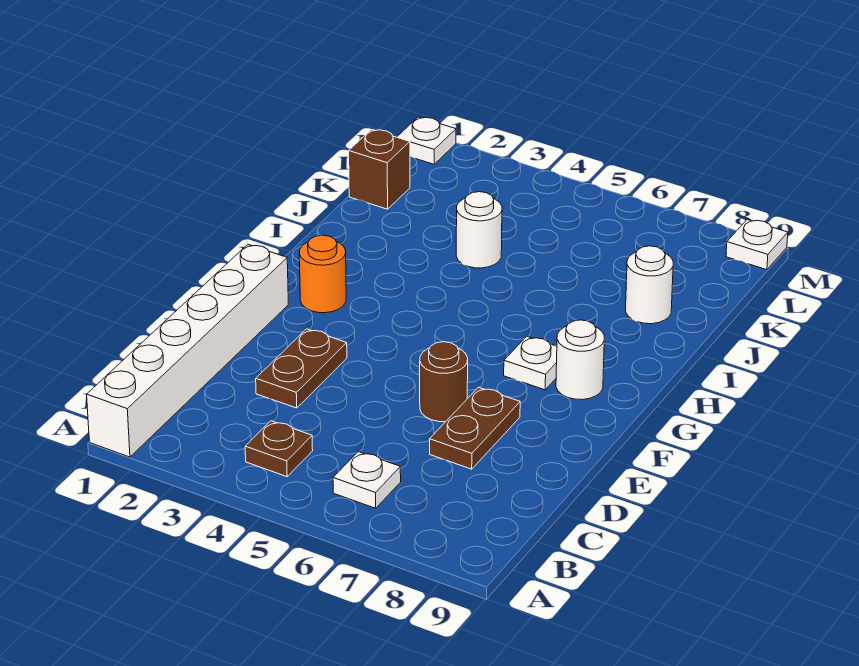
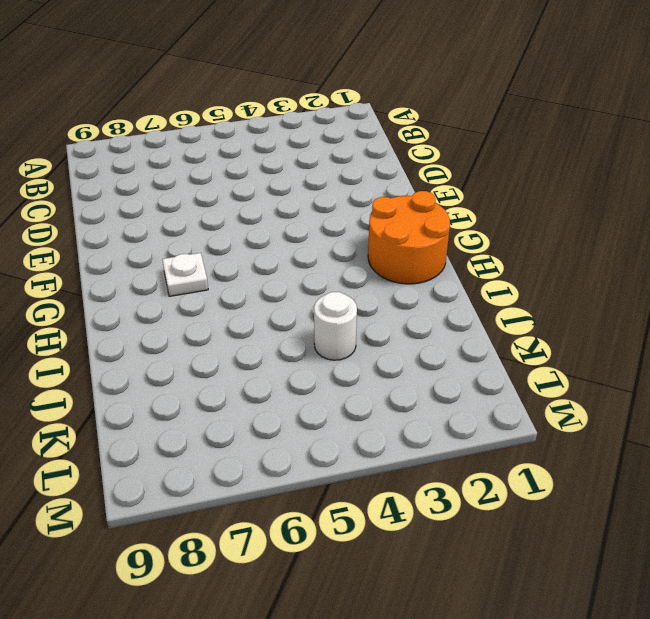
orange round brick G1:H2 level 1 -> orange round brick G2 level 1
none -> white brick A1:F1 level 1
none -> brown plate B4 level 1
none -> white plate B6 level 1

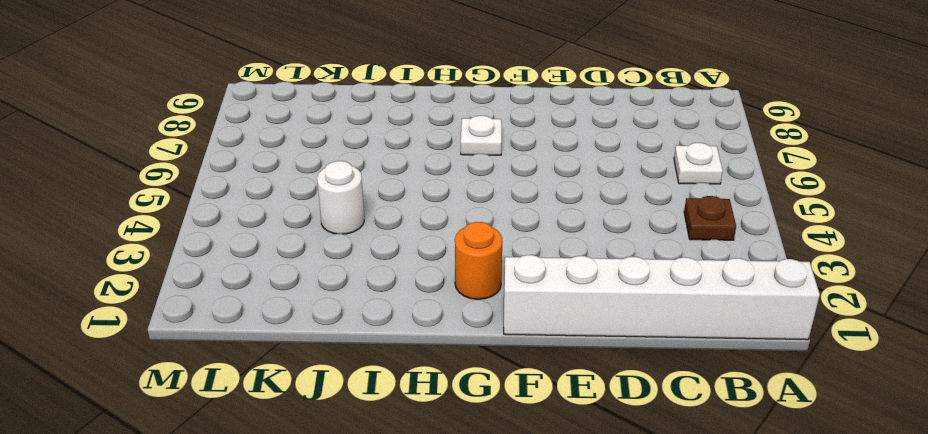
none -> brown plate D3:E3 level 1
none -> brown plate D7:E7 level 1
none -> brown round brick E6 level 1

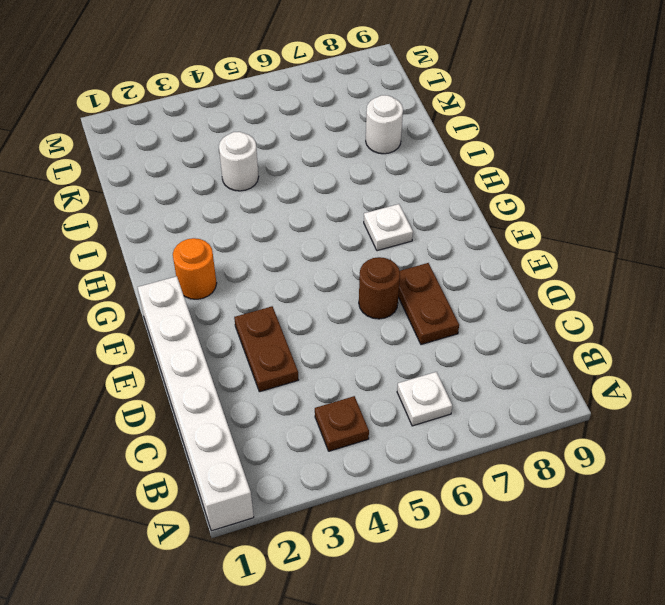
none -> white round brick G8 level 1
none -> brown brick K1 level 1
none -> white plate M1 level 1

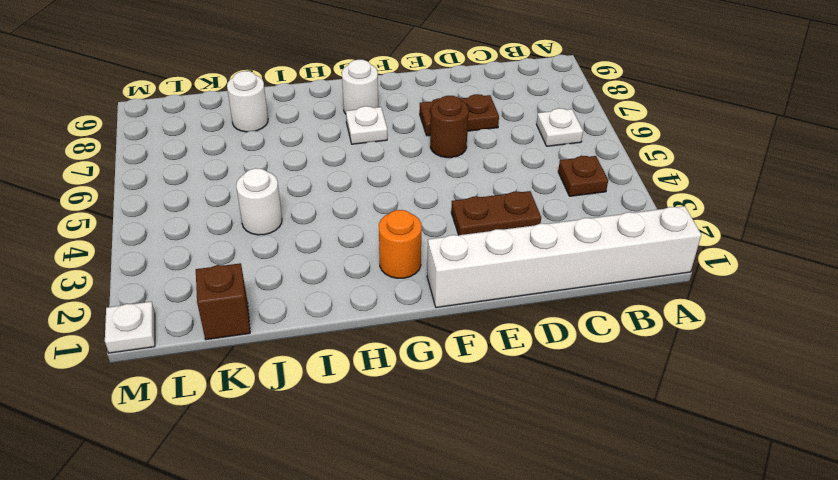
none -> white plate M9 level 1

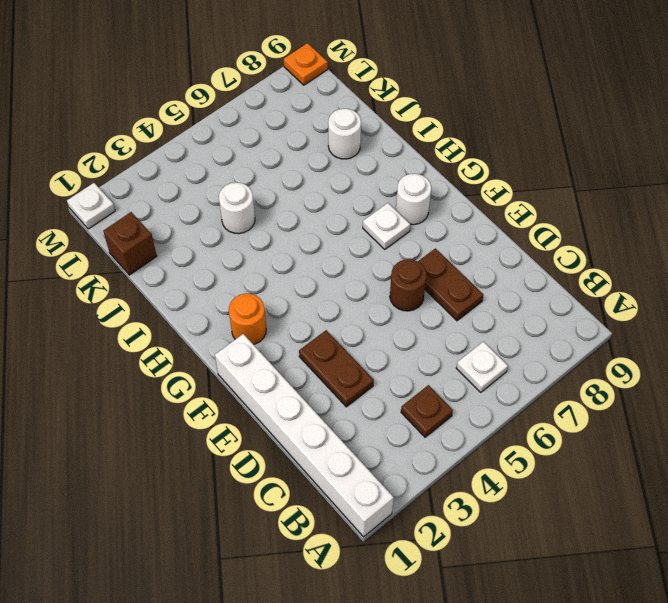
orange plate M9 level 1 -> white plate M9 level 1

